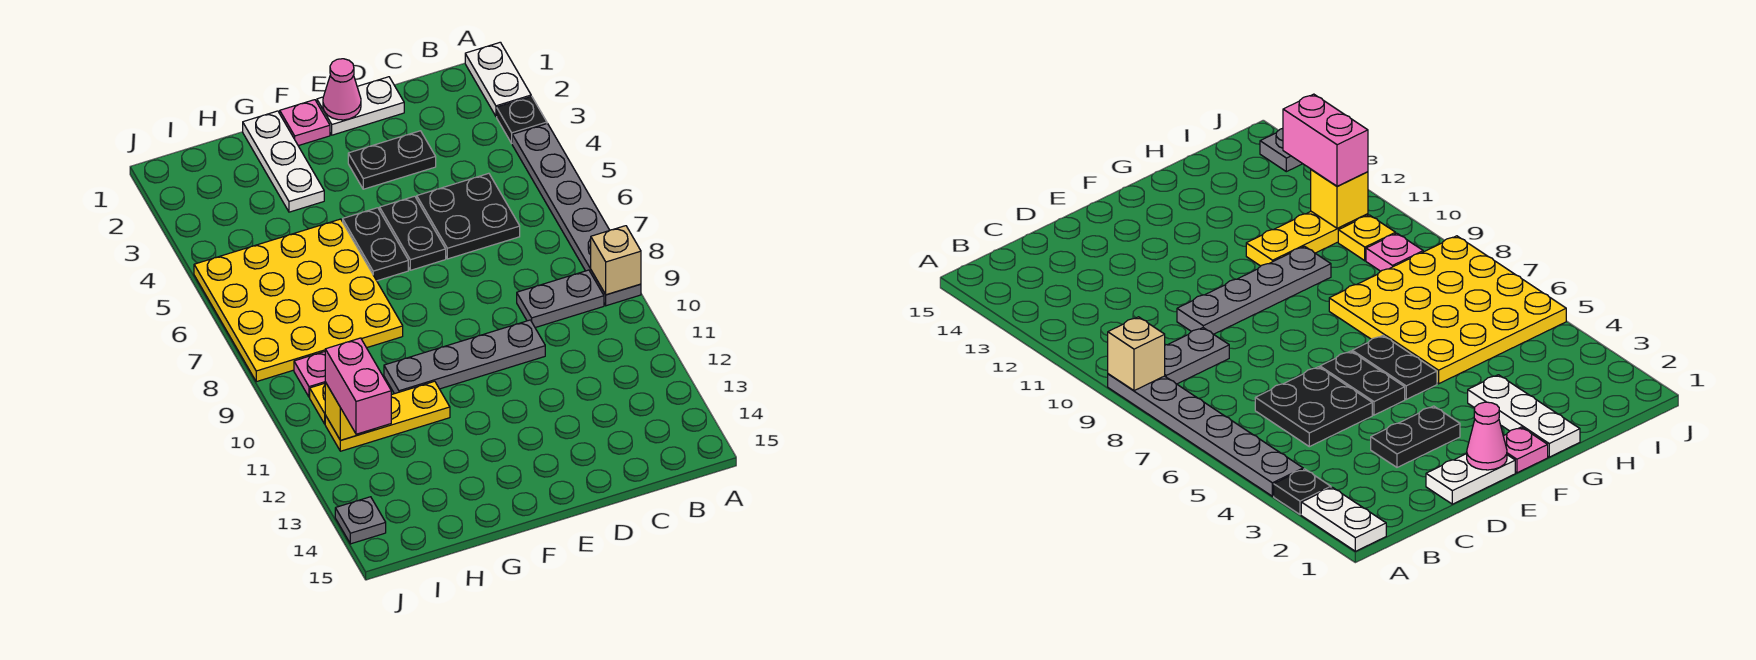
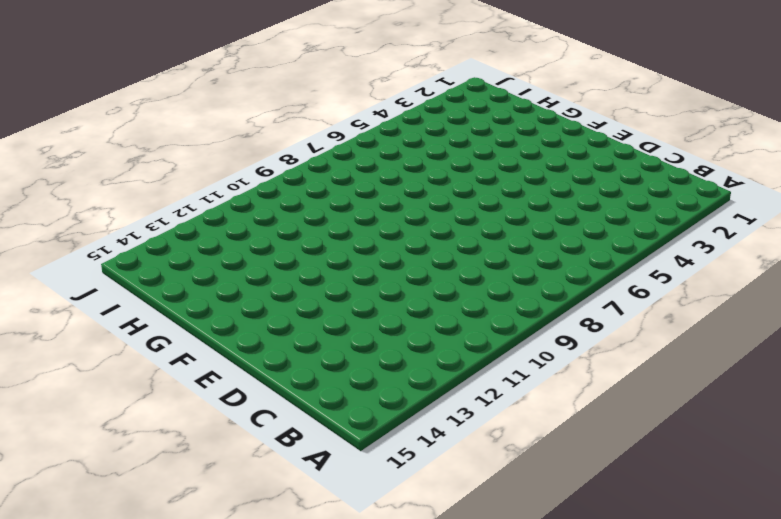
none -> white plate A1:A2 level 1
none -> black plate A3 level 1
none -> grey plate A4:A9 level 1

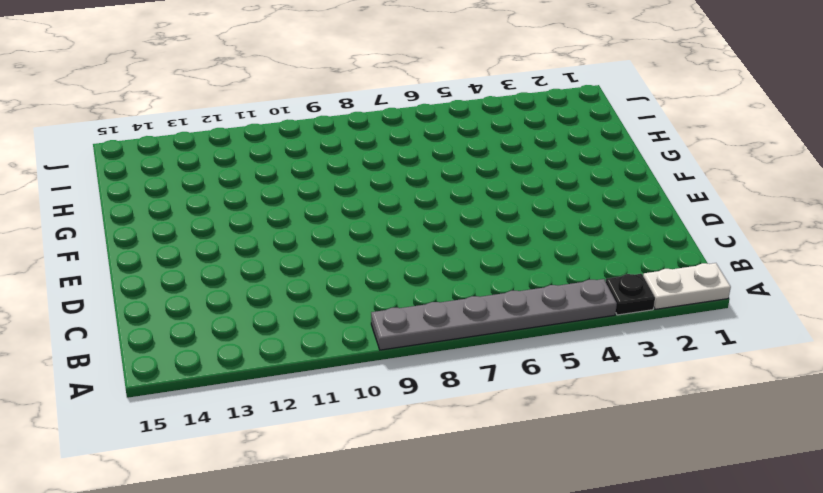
none -> grey plate B9:C9 level 1
none -> black plate C5:D6 level 1
none -> white plate D1:E1 level 1

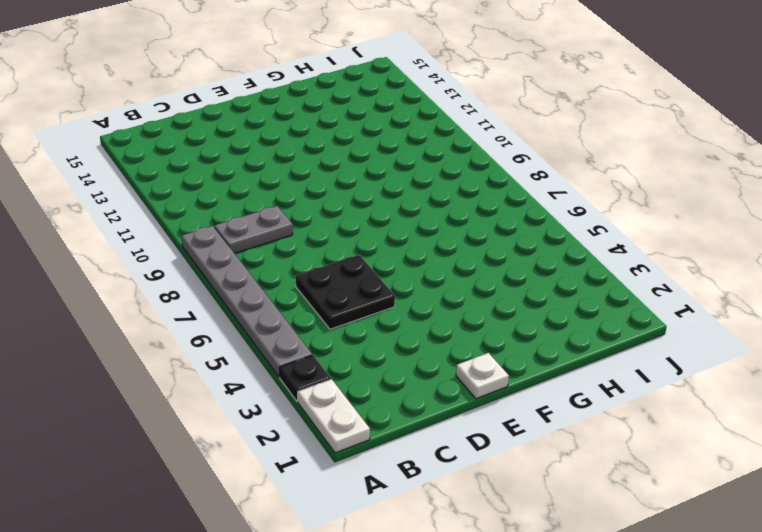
white plate E1 level 1 -> white plate D1:E1 level 1
none -> black plate D3:E3 level 1
none -> grey plate D10:G10 level 1
none -> black plate E5:E6 level 1

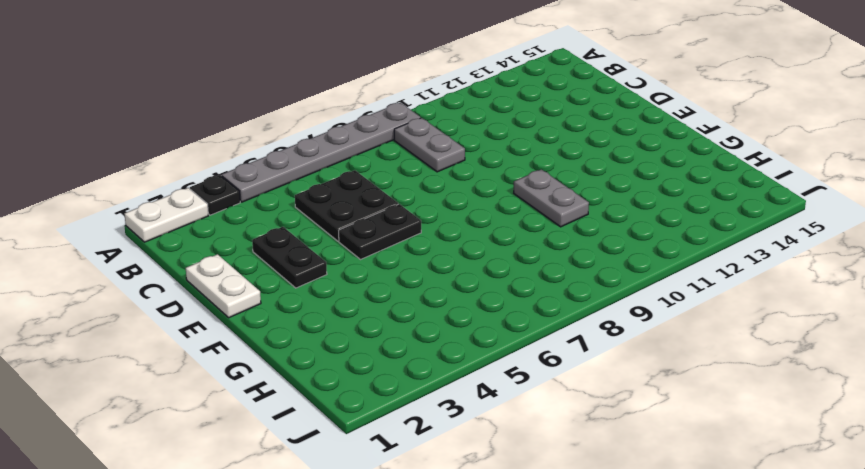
grey plate F10:G10 level 1 -> grey plate D10:G10 level 1
none -> pink plate F1 level 1
none -> black plate F5:F6 level 1
none -> white plate G1:G3 level 1

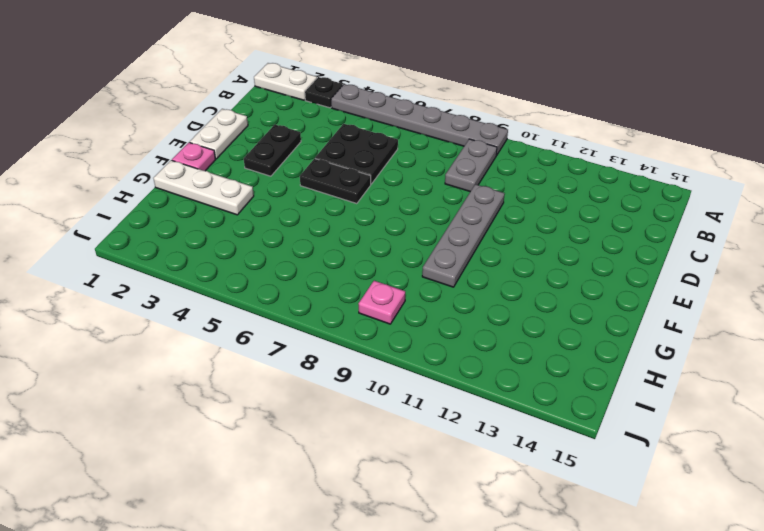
none -> black plate F5:F6 level 1
none -> yellow plate G5:J8 level 1
none -> yellow plate G11:I11 level 1

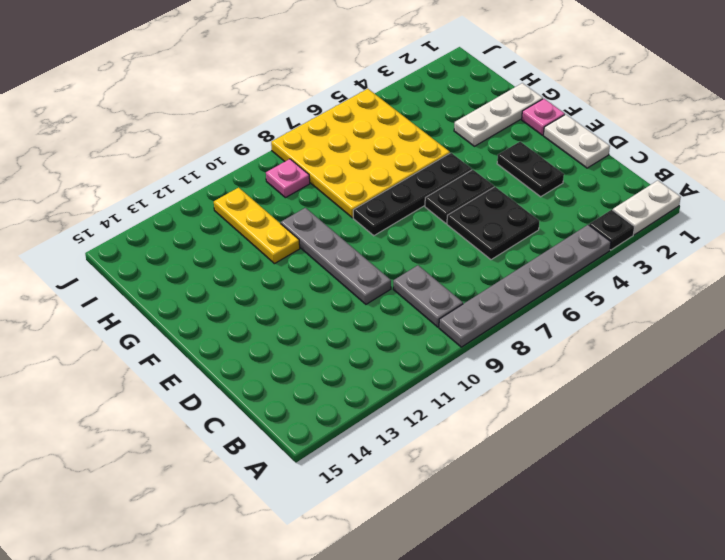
black plate F5:F8 level 1 -> black plate F5:F6 level 1
none -> yellow plate I10 level 1
none -> grey plate J14 level 1
none -> tan brick A9 level 2

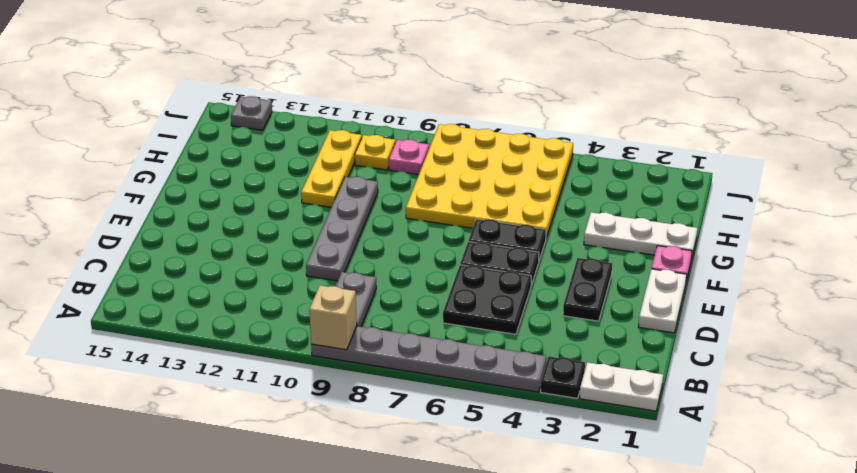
none -> pink cone E1 level 2
none -> yellow brick I11 level 2
none -> pink brick I11:I12 level 3

